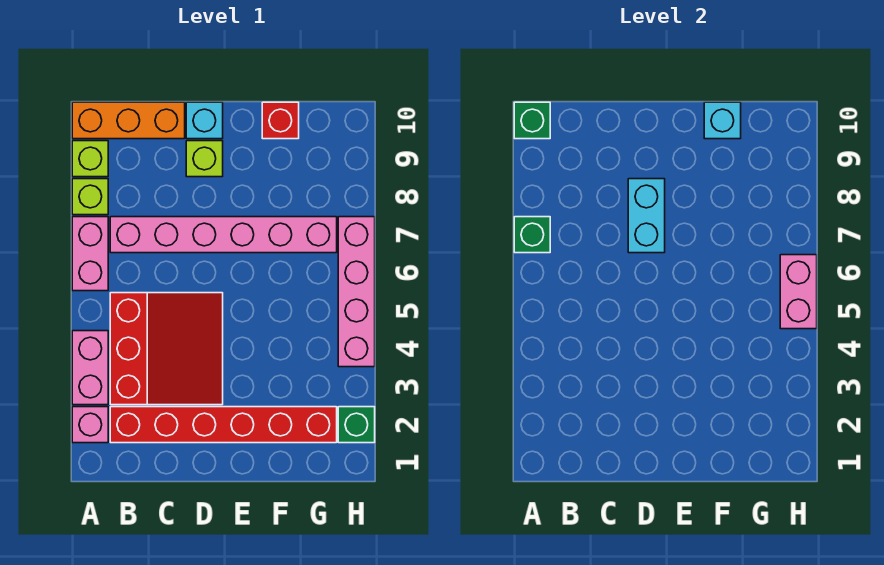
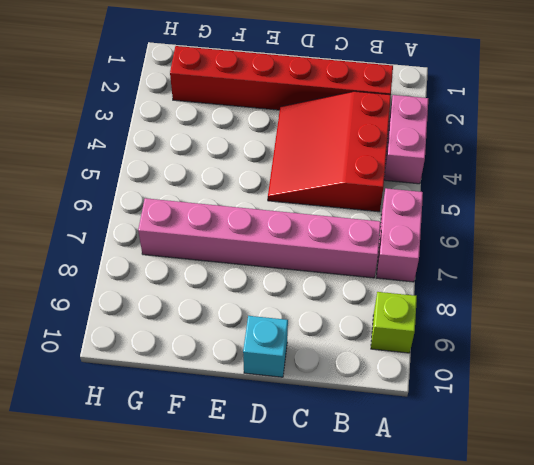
none -> pink brick A2 level 1
none -> lime brick A8 level 1
none -> orange brick A10:C10 level 1

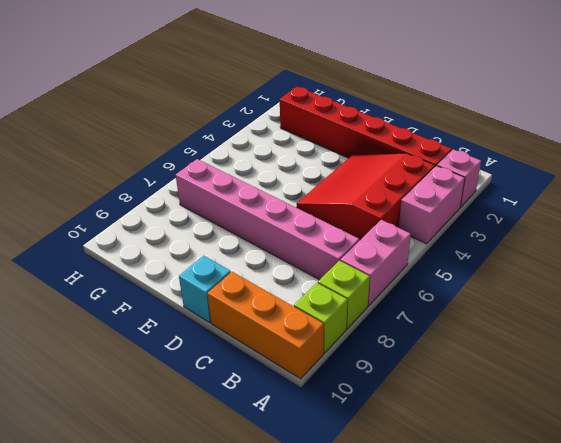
none -> lime brick D9 level 1
none -> red brick F10 level 1
none -> green brick H2 level 1

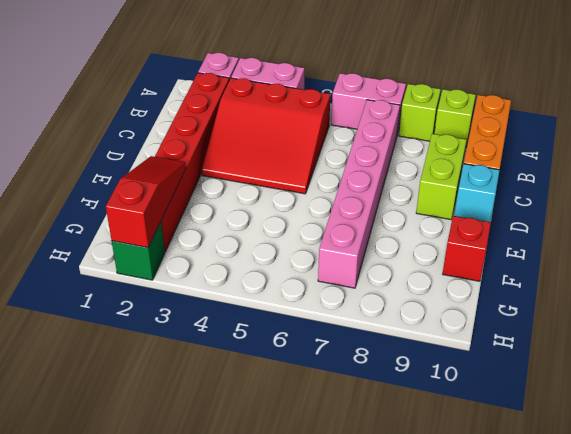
lime brick C9:D9 level 1 -> lime brick D9 level 1
red slope F2:H2 level 2 top H -> none
none -> pink brick H4:H7 level 1
none -> green brick A7 level 2
none -> green brick A10 level 2

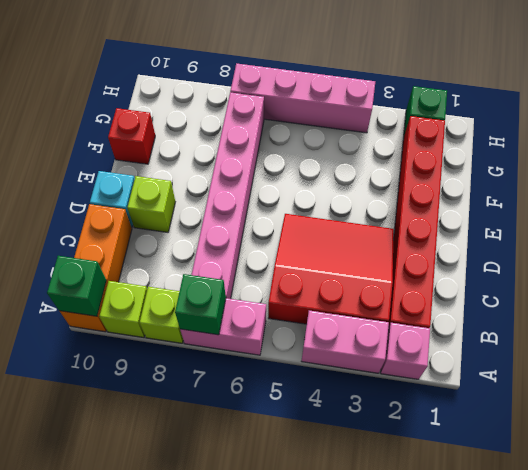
none -> cyan brick D7:D8 level 2
none -> cyan brick F10 level 2
none -> pink brick H5:H6 level 2

